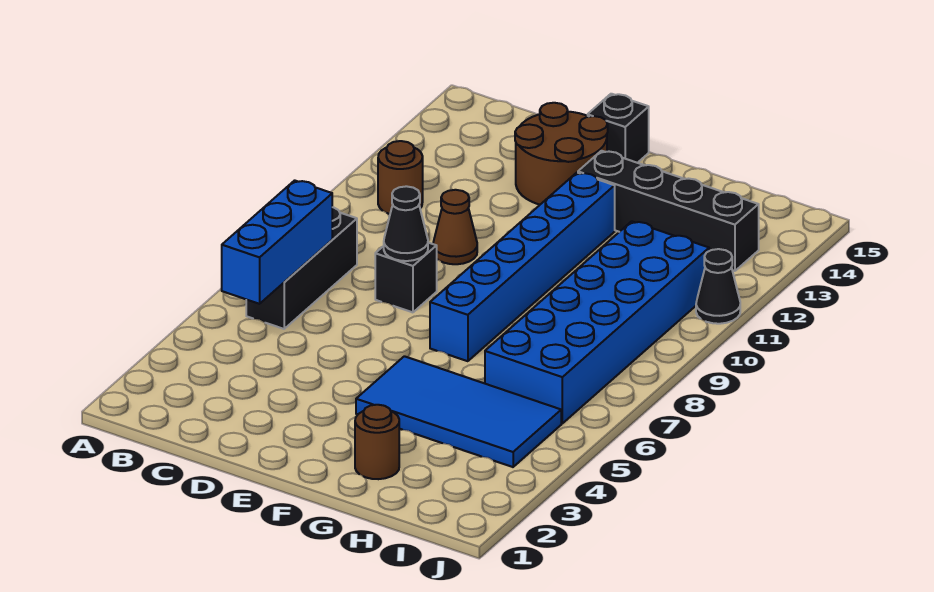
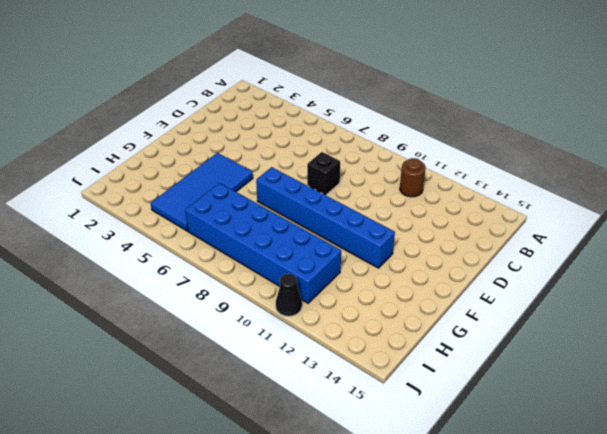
none -> black brick B6:B8 level 1
none -> brown cone D10 level 1
none -> brown round brick D13:E14 level 1

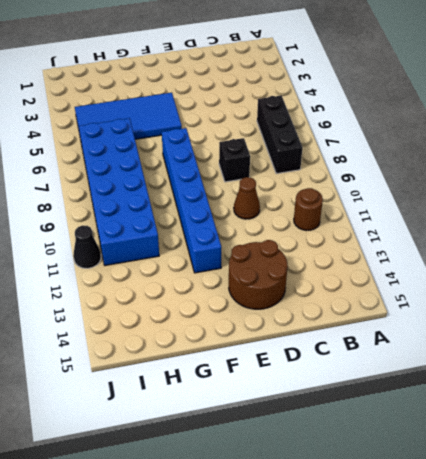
none -> black brick E15 level 1
none -> black brick F13:I13 level 1
none -> brown round brick G2 level 1

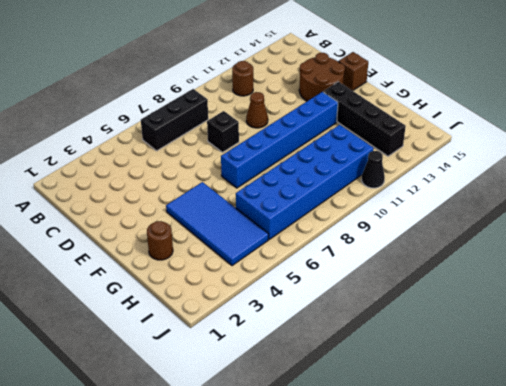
brown brick E15 level 1 -> black brick E15 level 1
none -> blue brick B5:B7 level 2
none -> black cone D8 level 2

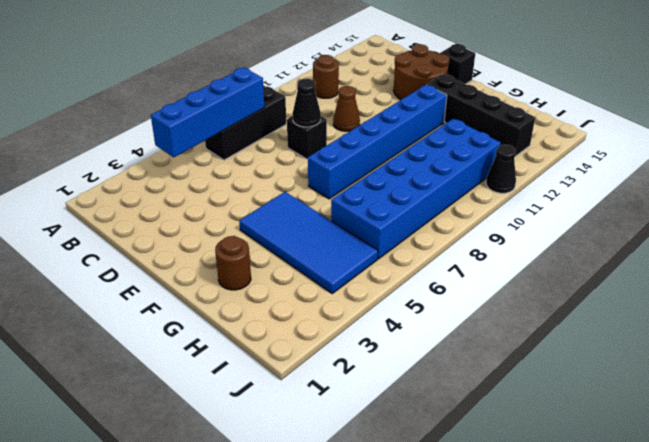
blue brick B4:B7 level 2 -> blue brick B5:B7 level 2

